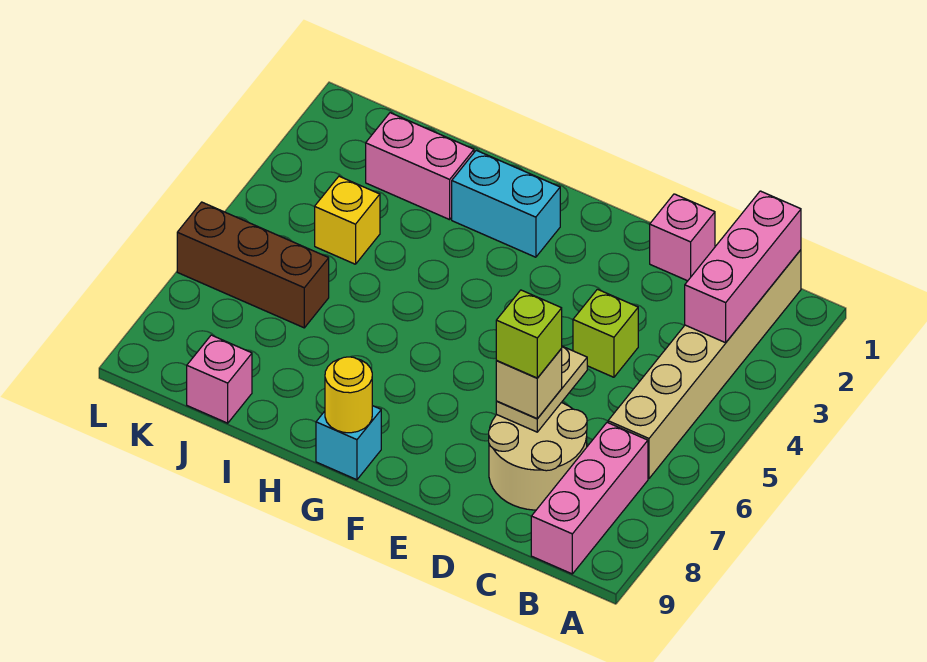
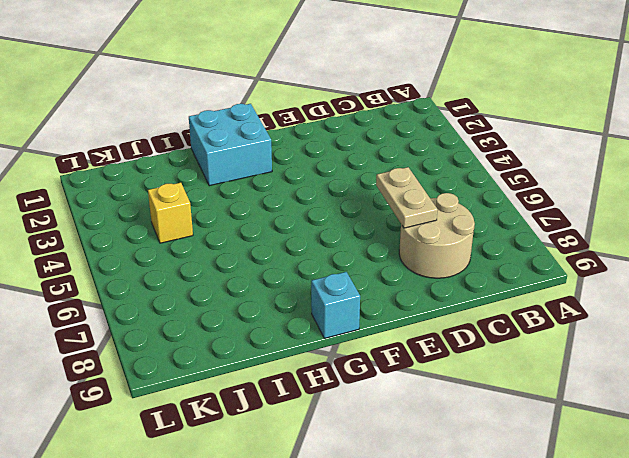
cyan brick G1:H2 level 1 -> cyan brick G2:H2 level 1
none -> tan brick B1:B6 level 1
none -> pink brick B7:B9 level 1
none -> pink brick D1 level 1

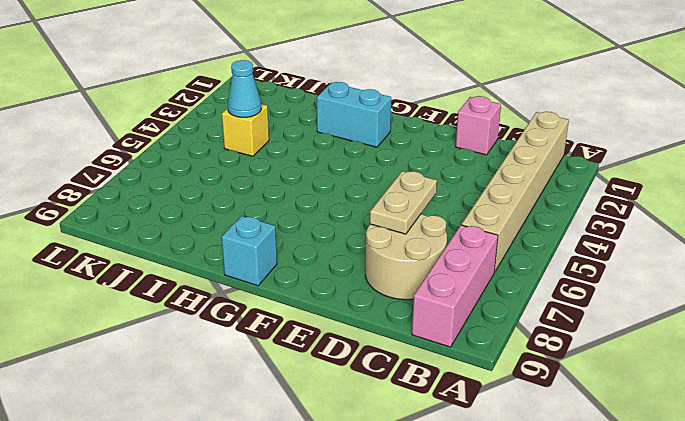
cyan cone J4 level 2 -> none
none -> lime brick D4 level 1
none -> pink brick I2:J2 level 1
none -> brown brick J6:L6 level 1

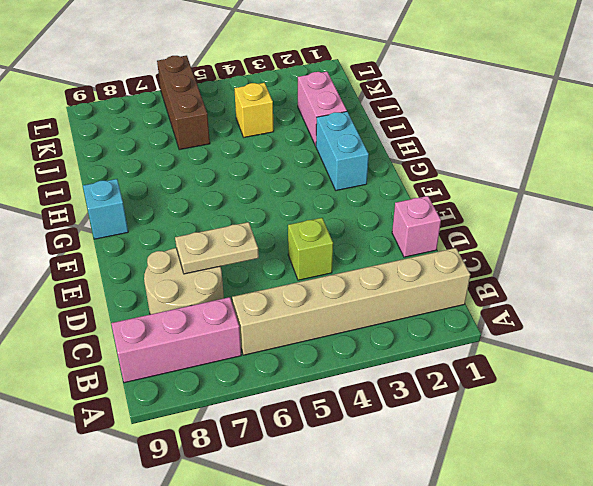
none -> pink brick J9 level 1
none -> pink brick B1:B3 level 2
none -> yellow round brick G9 level 2

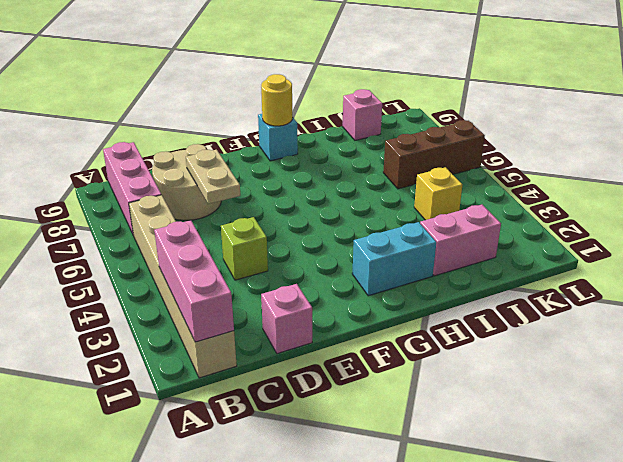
none -> tan brick D7 level 3
none -> lime brick D7 level 4

